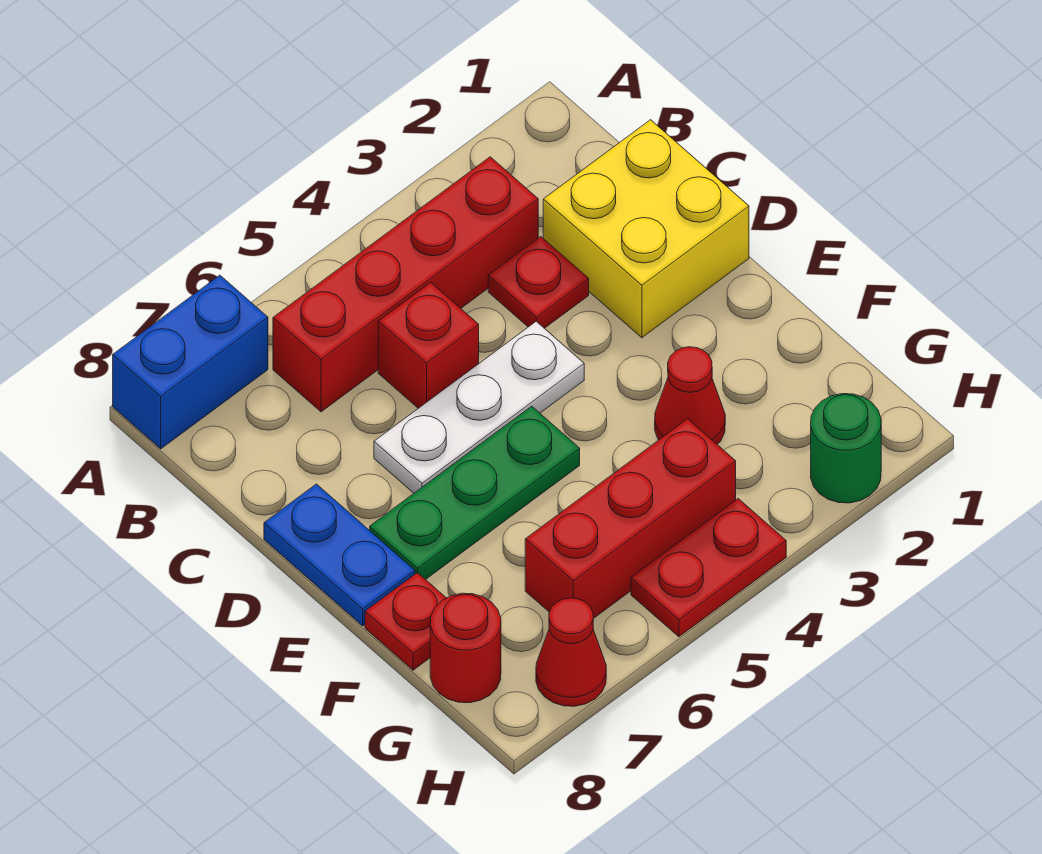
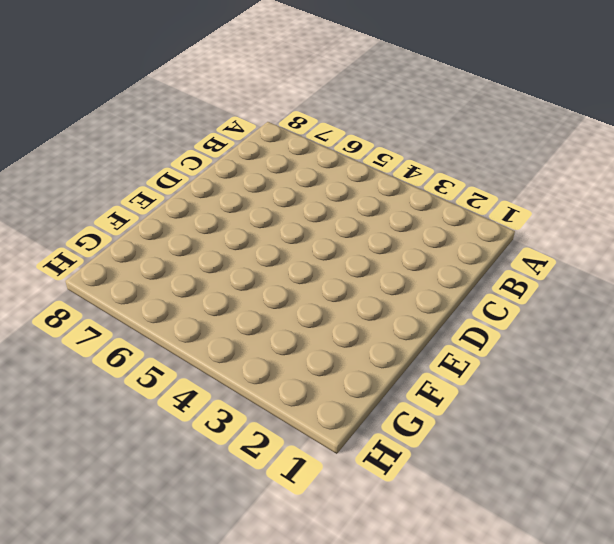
none -> blue brick A7:A8 level 1
none -> red brick B3:B6 level 1
none -> yellow brick C1:D2 level 1

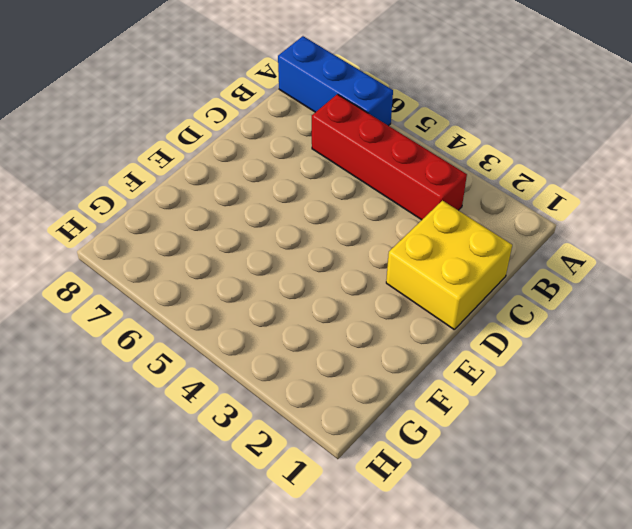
blue brick A6:A8 level 1 -> blue brick A7:A8 level 1
none -> red plate C3 level 1
none -> red brick C5 level 1
none -> white plate D4:D6 level 1

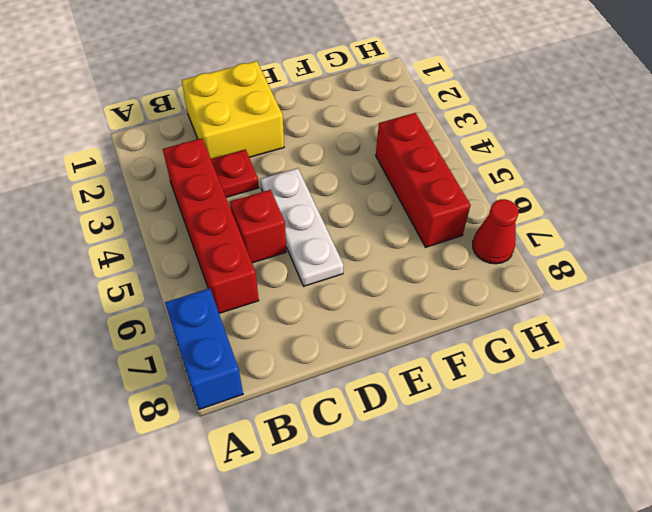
none -> blue plate D8:E8 level 1
none -> green plate E5:E7 level 1
none -> red cone F3 level 1

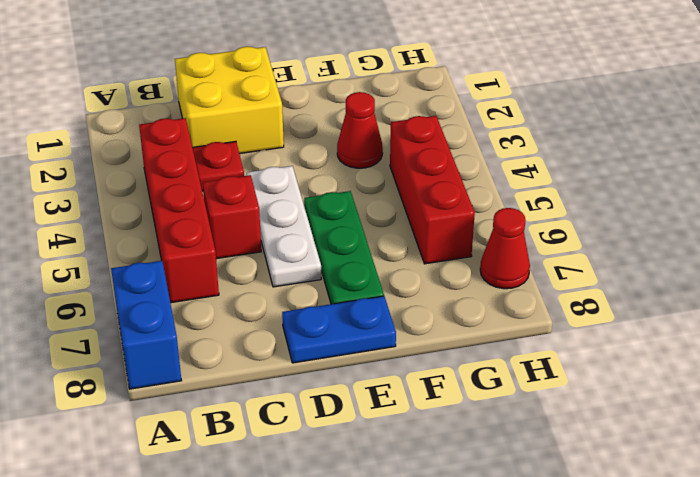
none -> red plate F8 level 1
none -> red round brick G8 level 1
none -> green round brick H2 level 1

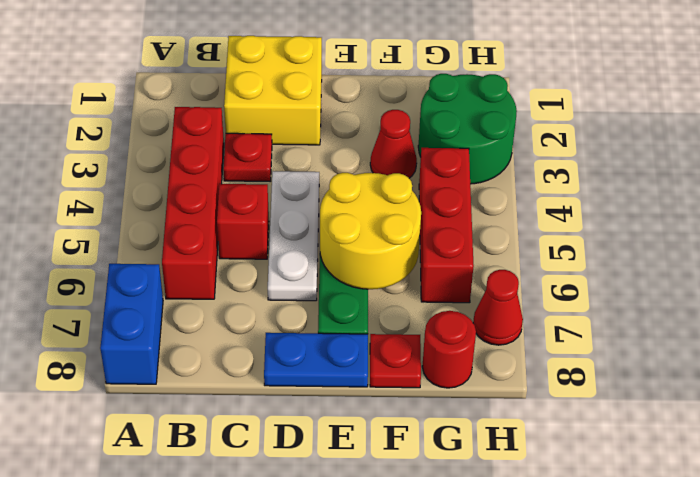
yellow round brick E5:F6 level 2 -> none
green round brick G2:H3 level 1 -> green round brick H2 level 1
none -> red plate H4:H5 level 1

